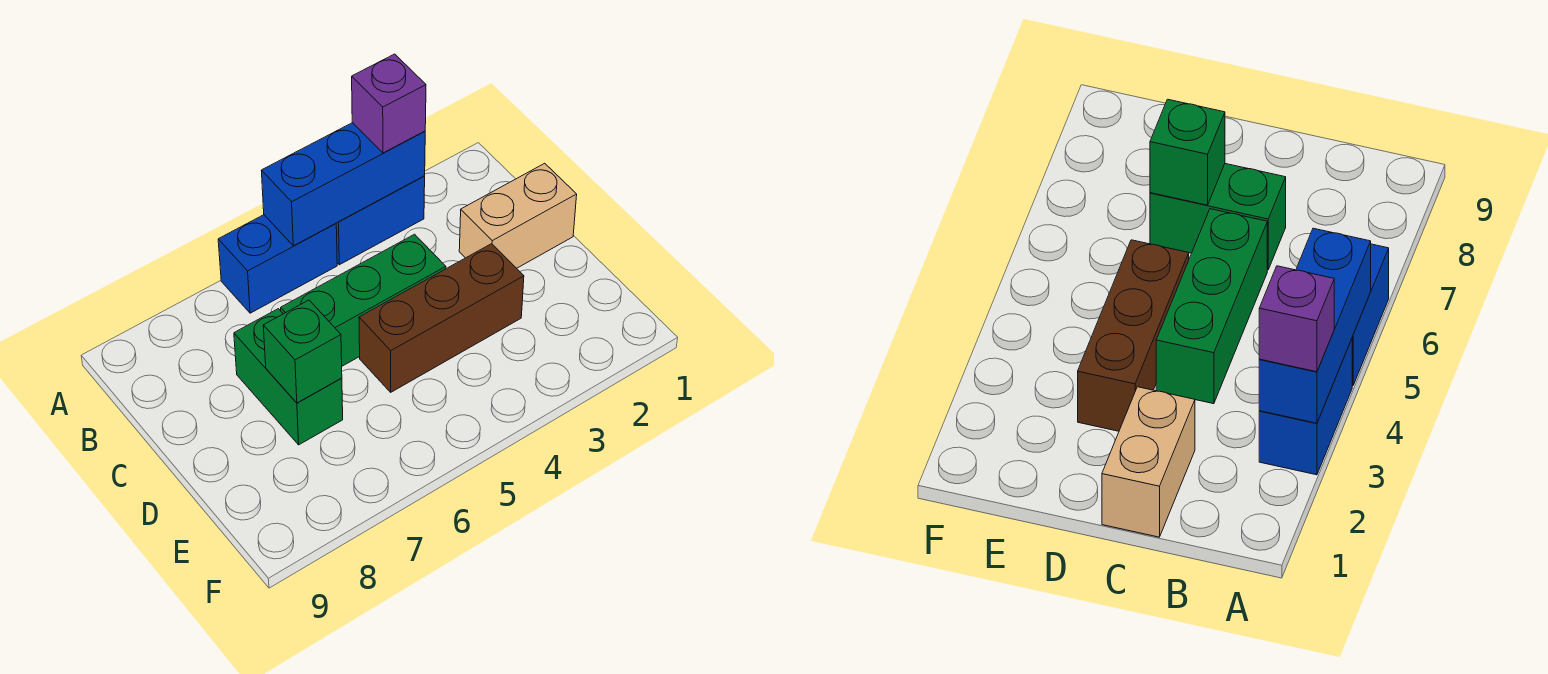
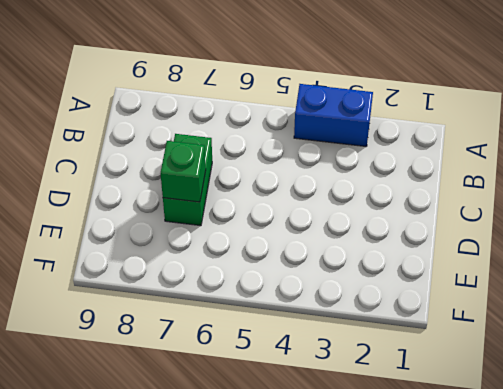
none -> blue brick A5:A6 level 1
none -> tan brick C1:C2 level 1

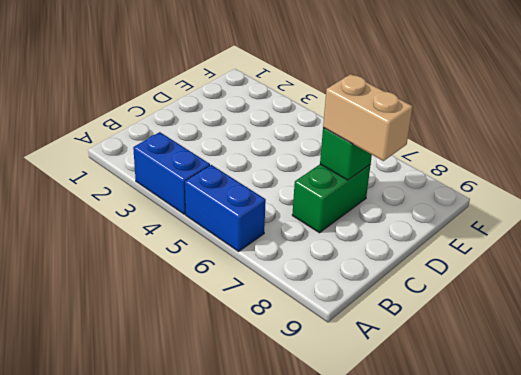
tan brick D7:D8 level 3 -> tan brick C1:C2 level 1
none -> green brick C4:C6 level 1
none -> brown brick D3:D5 level 1

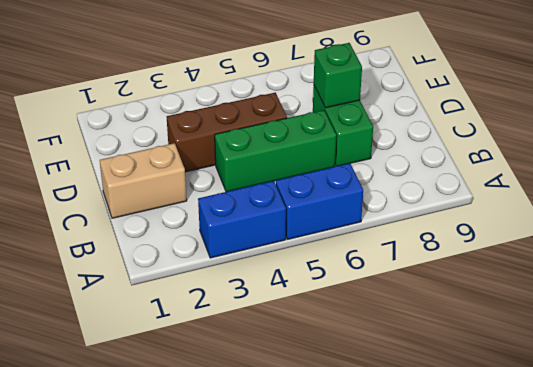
none -> blue brick A3:A5 level 2
none -> purple brick A3 level 3

